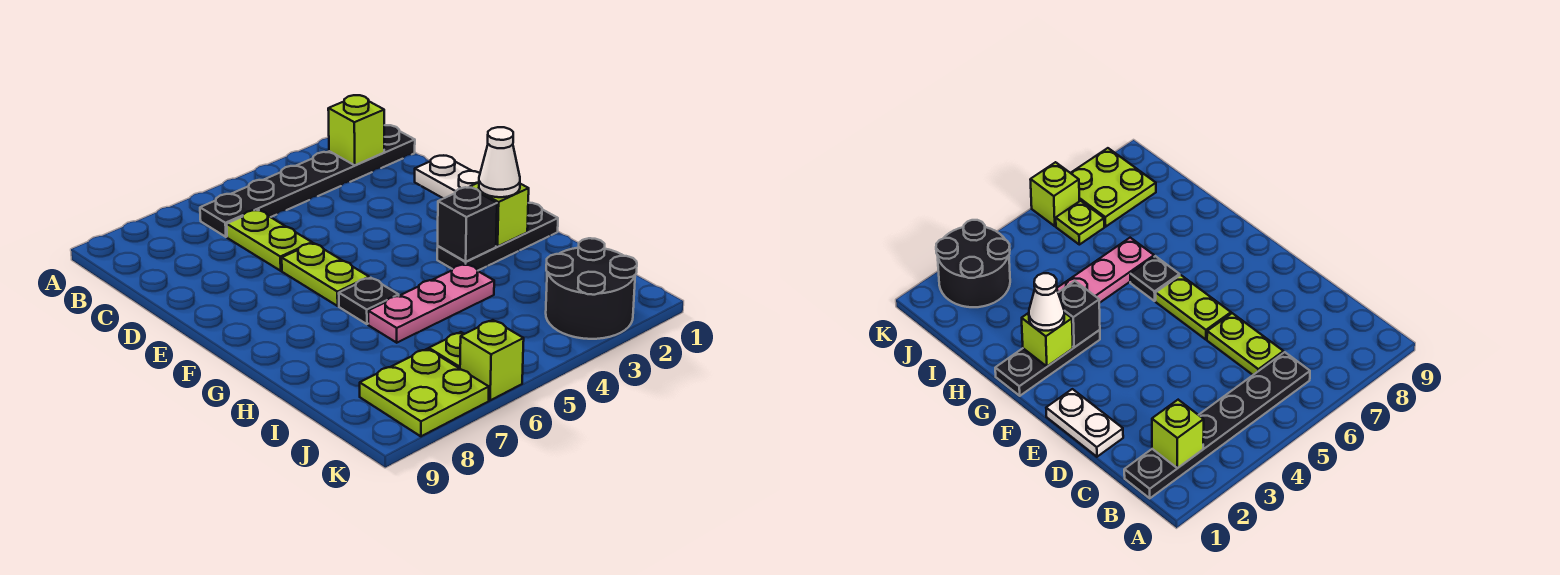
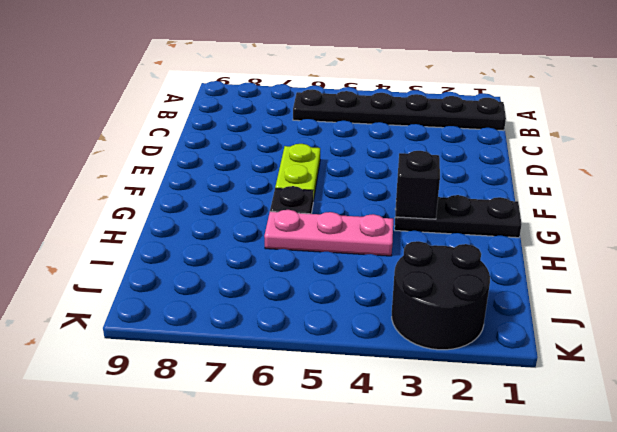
none -> lime plate C6:D6 level 1
none -> white plate D1:E1 level 1
none -> lime plate J6 level 1

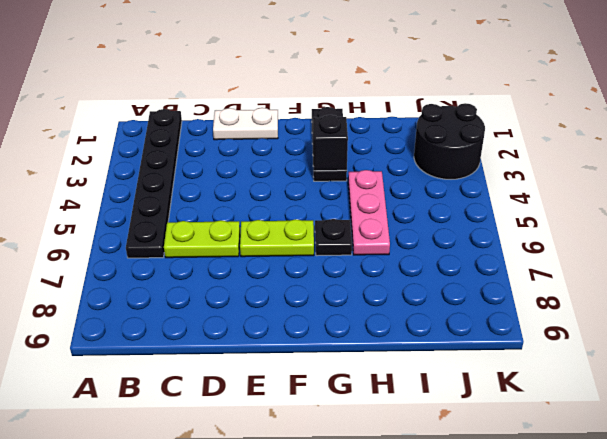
none -> lime plate J6 level 1
none -> lime plate J7:K8 level 1
none -> lime brick K6 level 1

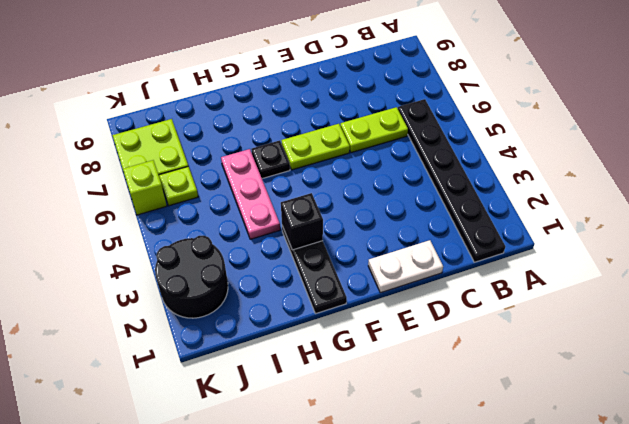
none -> lime brick B2 level 2
none -> lime brick G2 level 2
none -> white cone G2 level 3

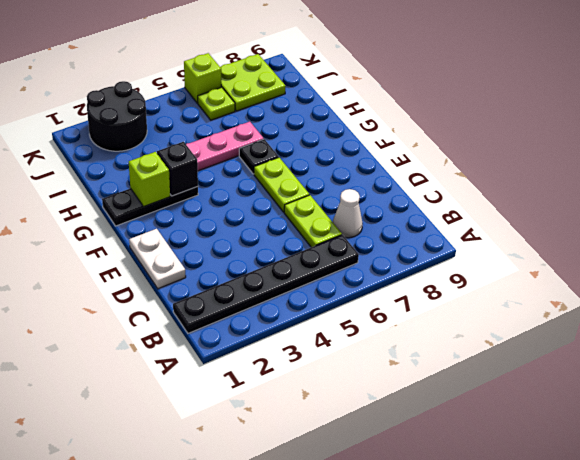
white cone C7 level 1 -> white cone G2 level 3
none -> lime brick B2 level 2

